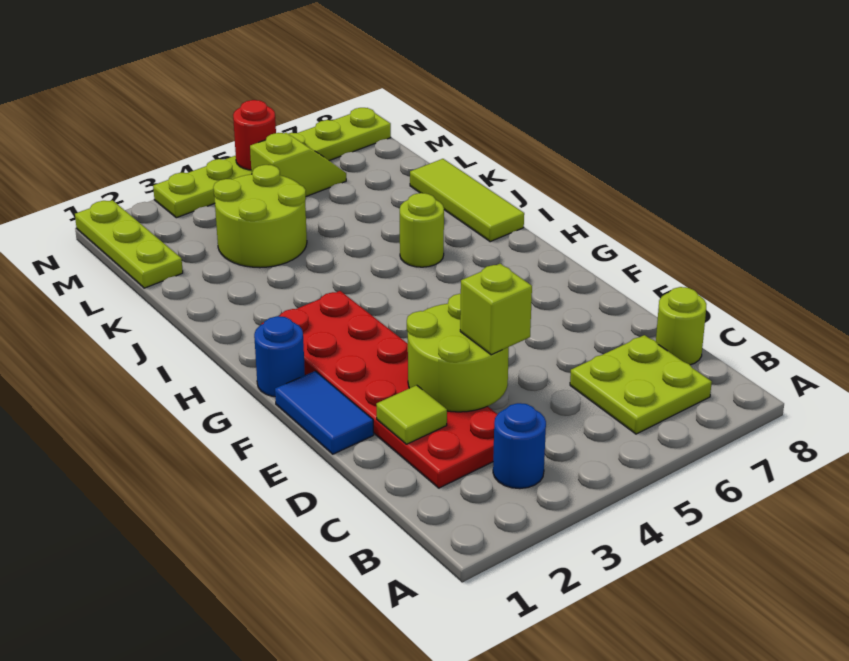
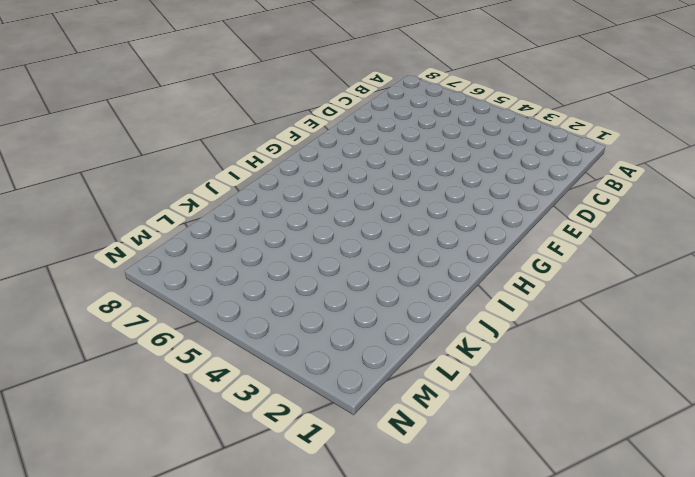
none -> blue round brick B3 level 1
none -> lime plate B6:C7 level 1
none -> red plate C2:H3 level 1

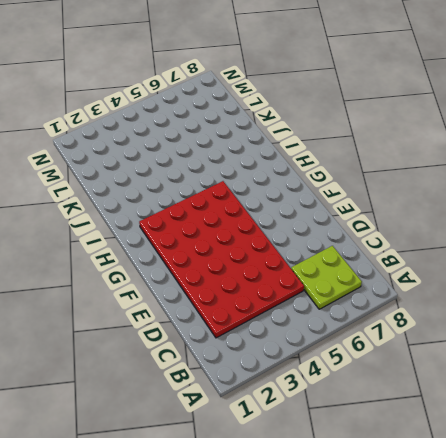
red plate C2:H5 level 1 -> red plate C2:H3 level 1
none -> blue round brick B3 level 1
none -> lime round brick C8 level 1
none -> blue tile E1:F1 level 1

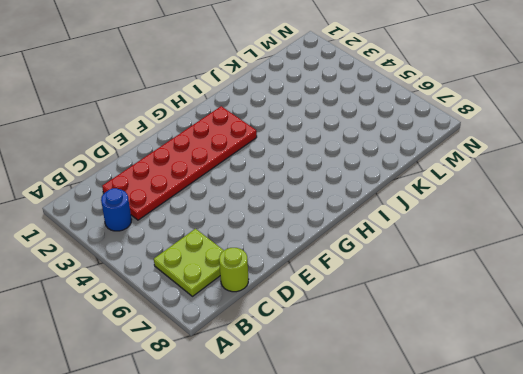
none -> blue tile E1:F1 level 1
none -> blue round brick G1 level 1
none -> lime round brick I6 level 1

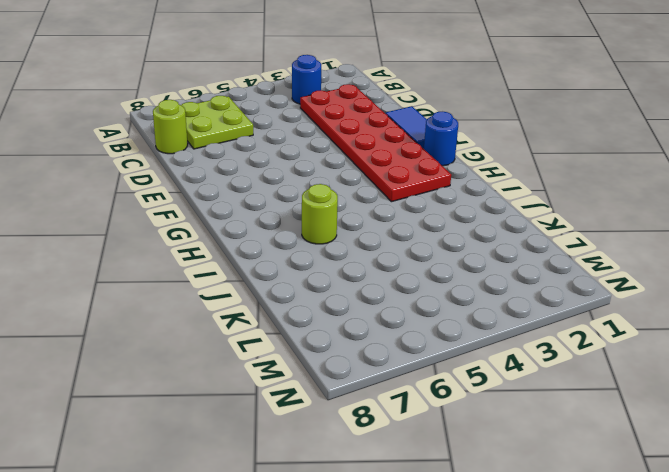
none -> lime tile I8:K8 level 1
none -> lime round brick K3:L4 level 1
none -> lime plate L1:N1 level 1

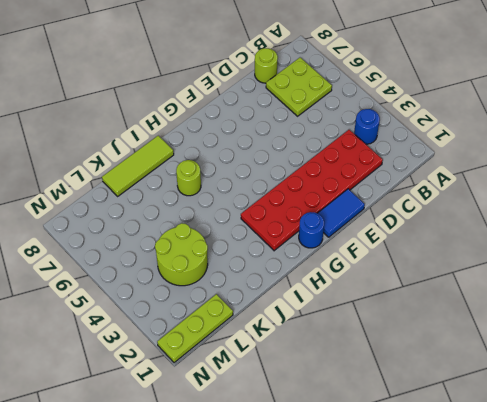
none -> lime slope M5:M6 level 1 top 5
none -> lime plate N3:N8 level 1
none -> lime tile D2 level 2

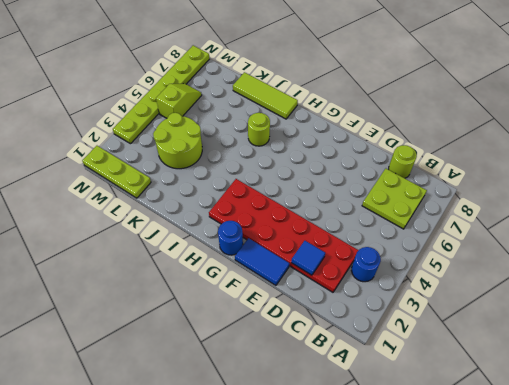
blue tile D2 level 2 -> lime tile D2 level 2
none -> lime round brick D3:E4 level 2
none -> red round brick N5 level 2
none -> lime brick D4 level 3

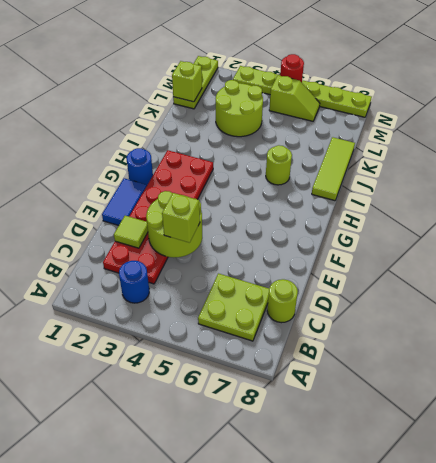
lime brick L1 level 2 -> none

